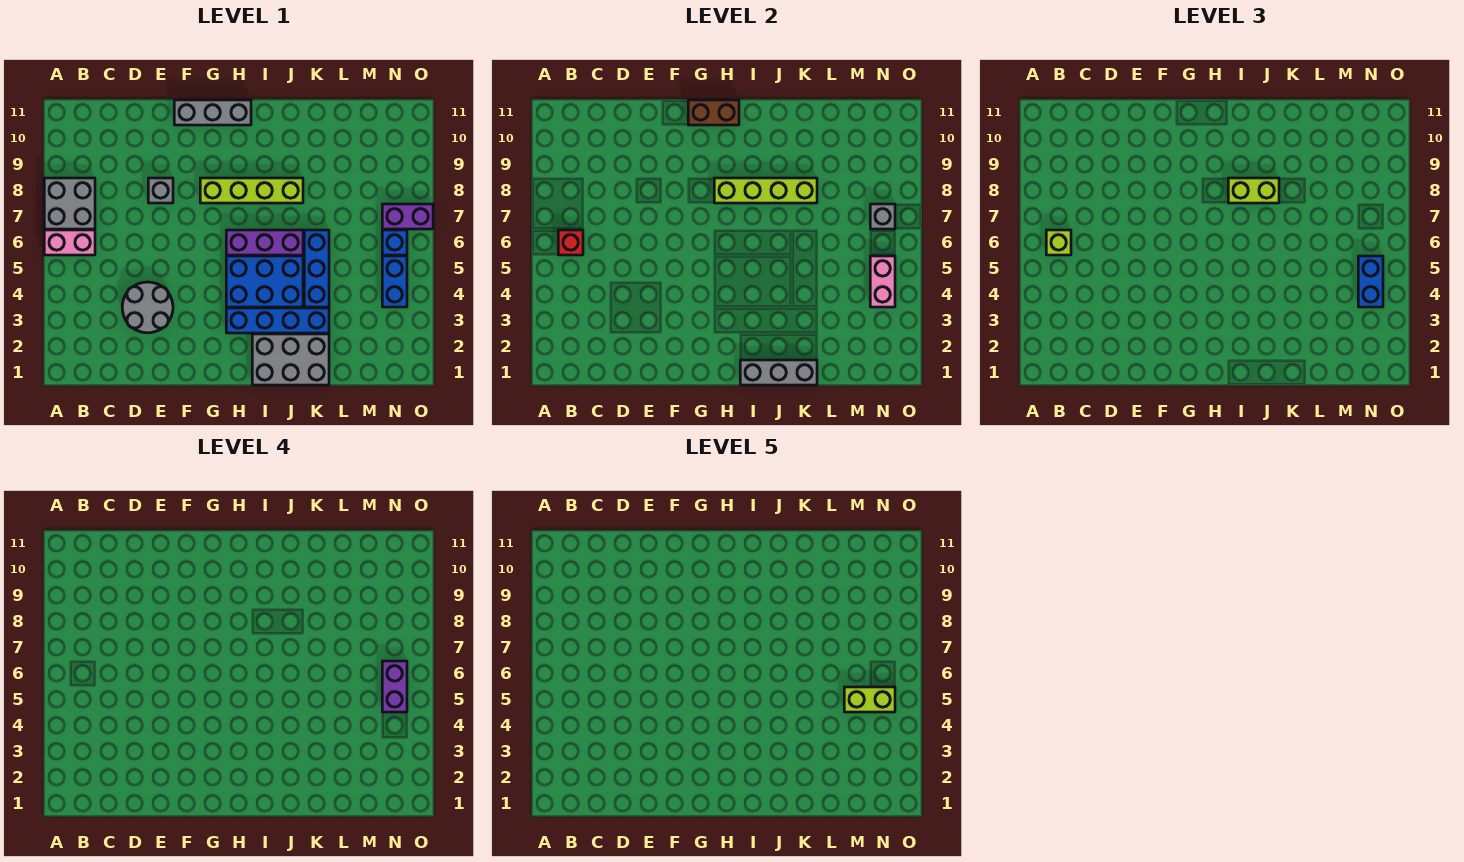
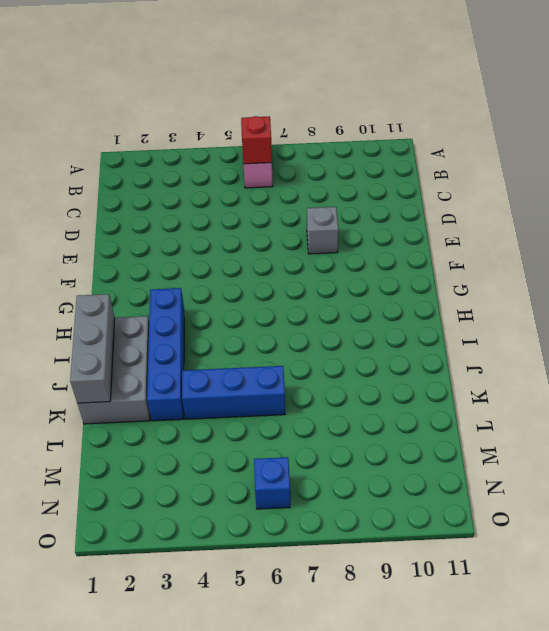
none -> grey brick A7:B8 level 1
none -> grey round brick D3:E4 level 1
none -> grey brick F11:H11 level 1

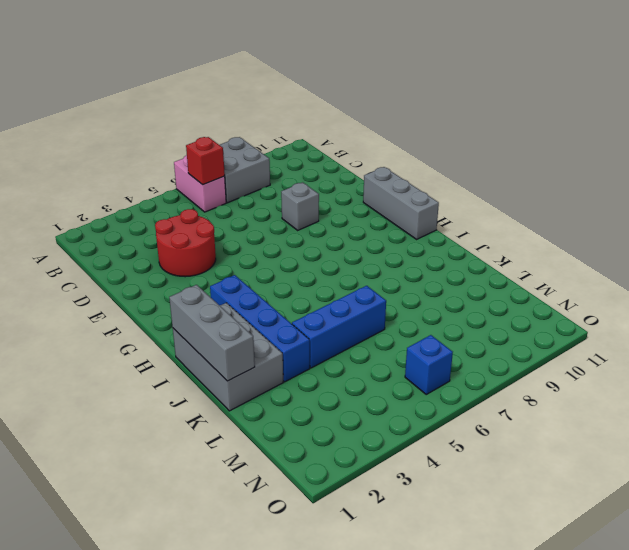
red round brick D3:E4 level 1 -> grey round brick D3:E4 level 1
none -> lime brick G8:J8 level 1
none -> blue brick H4:J5 level 1
none -> purple brick H6:J6 level 1

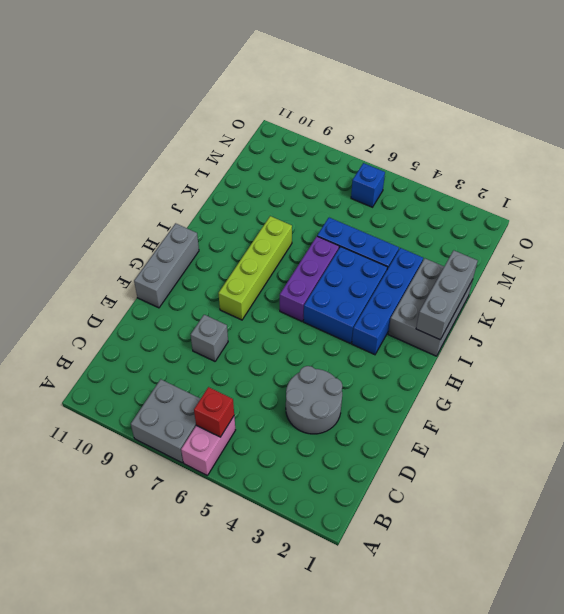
none -> blue brick N4:N5 level 1
none -> purple brick N7:O7 level 1
none -> brown brick G11:H11 level 2

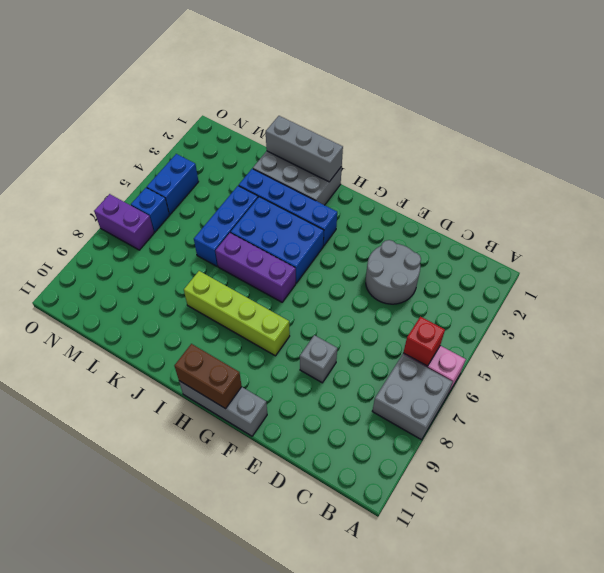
none -> lime brick H8:K8 level 2
none -> pink brick N4:N5 level 2
none -> grey brick N7 level 2

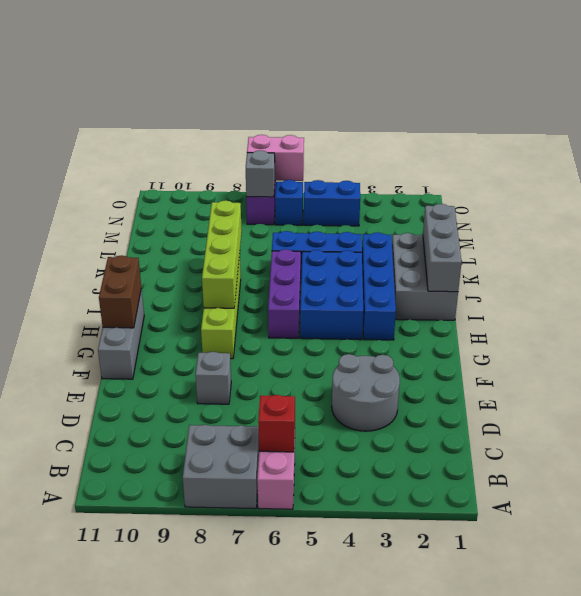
pink brick O6:O7 level 2 -> pink brick N4:N5 level 2
none -> lime brick B6 level 3
none -> lime brick I8:J8 level 3
none -> blue brick N4:N5 level 3

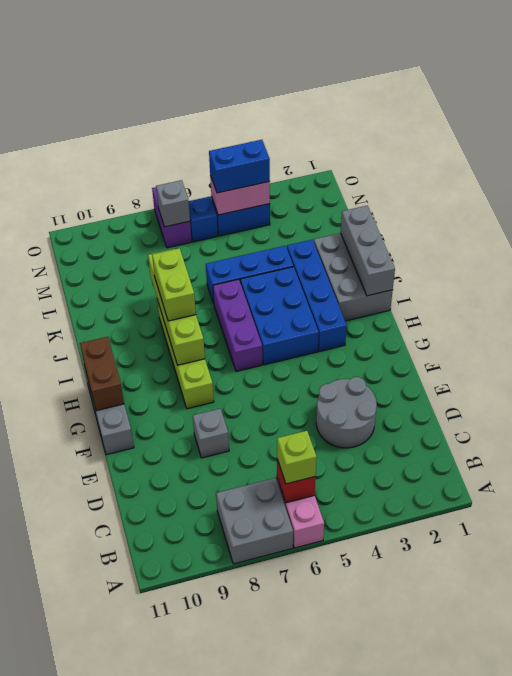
none -> purple brick N5:N6 level 4
none -> lime brick M5:N5 level 5

